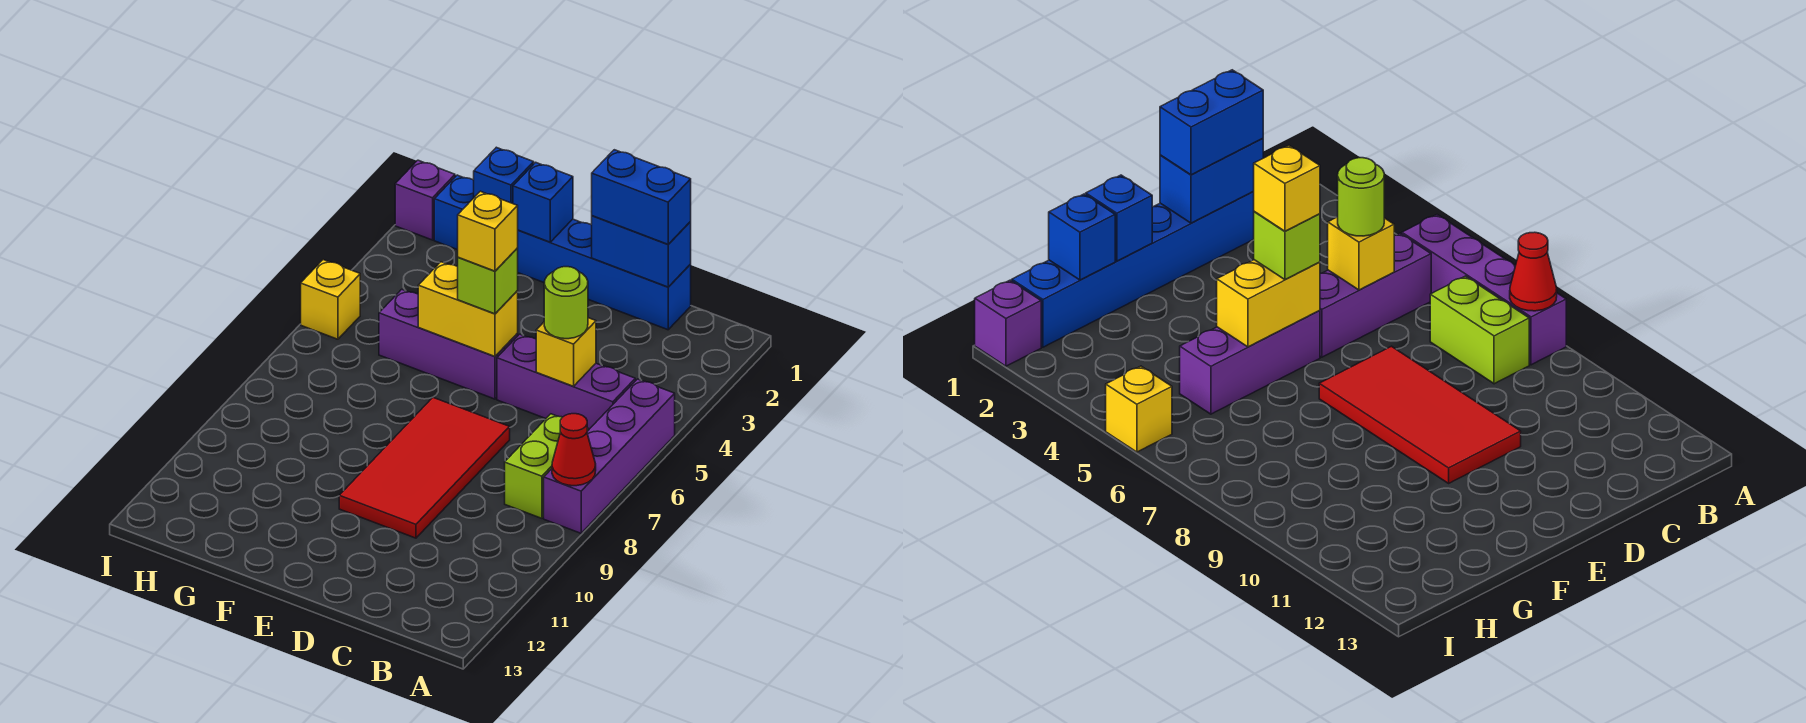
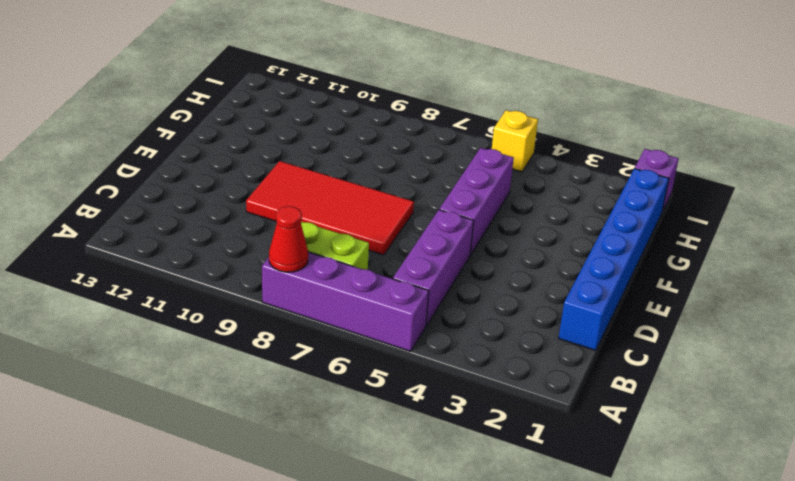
none -> blue brick C1:D1 level 2
none -> yellow brick C5 level 2
none -> yellow brick E5:F5 level 2

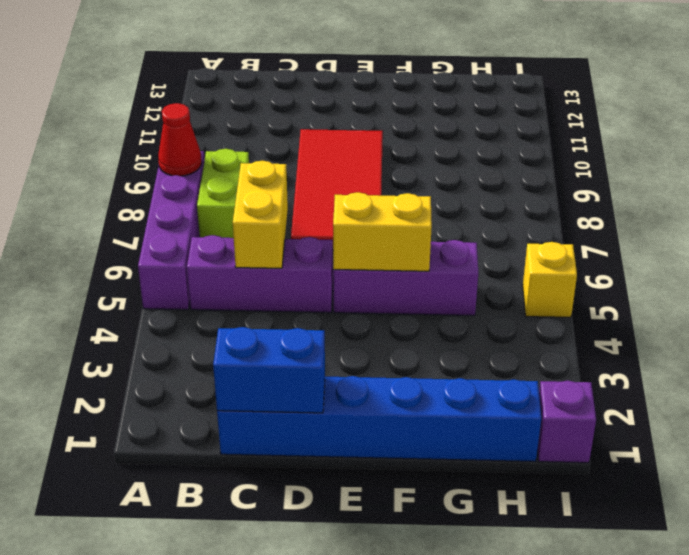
yellow brick C5:C6 level 2 -> yellow brick C5 level 2
none -> blue brick F1 level 2
none -> blue brick G1 level 2
none -> blue brick C1:D1 level 3

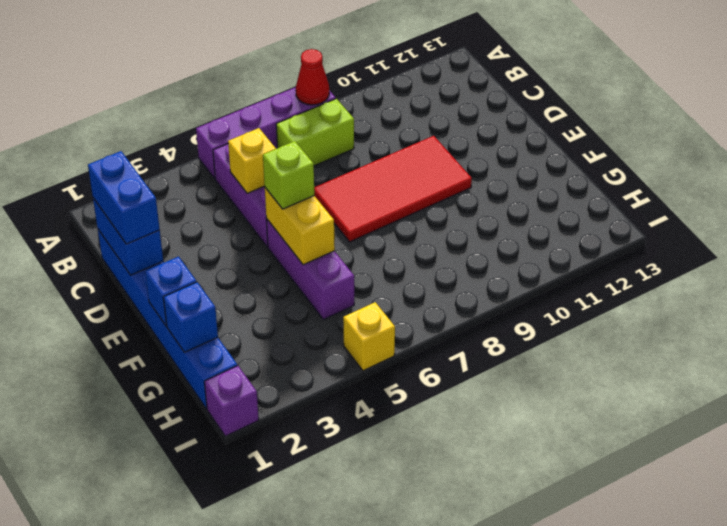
none -> lime round brick C5 level 3
none -> yellow brick E5 level 4

